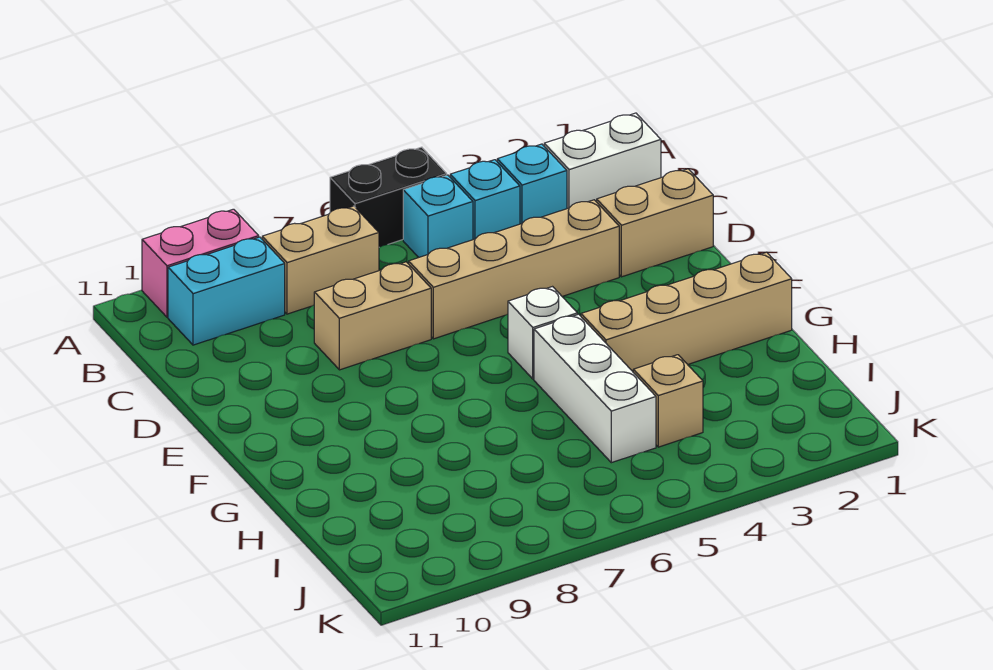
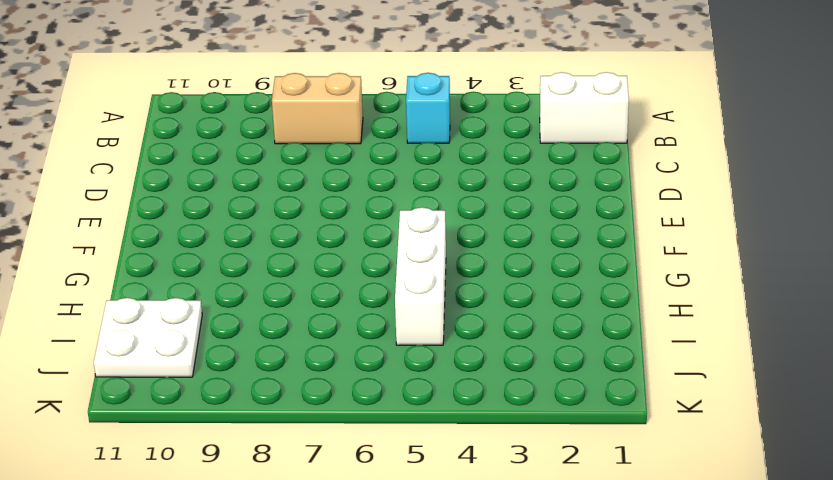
white plate I10:J11 level 1 -> none
none -> black brick A5:A6 level 1
none -> pink brick A9:A10 level 1
none -> cyan brick B3 level 1

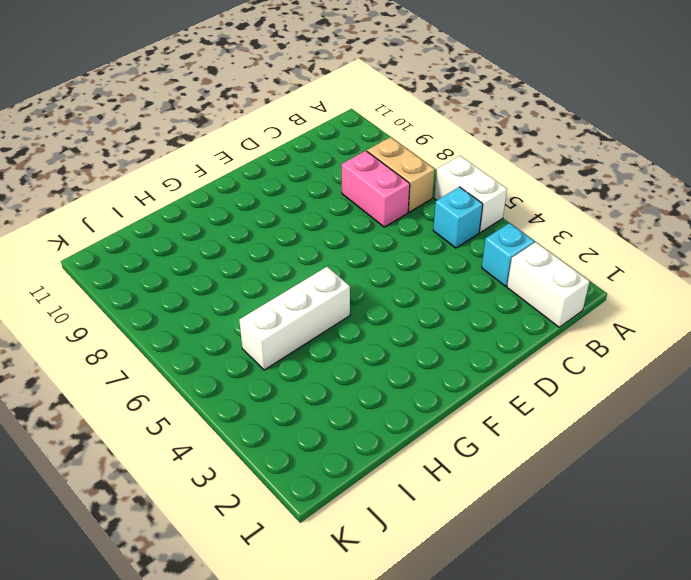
white brick A5:A6 level 1 -> black brick A5:A6 level 1
pink brick C7:C8 level 1 -> pink brick A9:A10 level 1
none -> cyan brick B4 level 1
none -> cyan brick B9:B10 level 1
none -> tan brick D1:D2 level 1

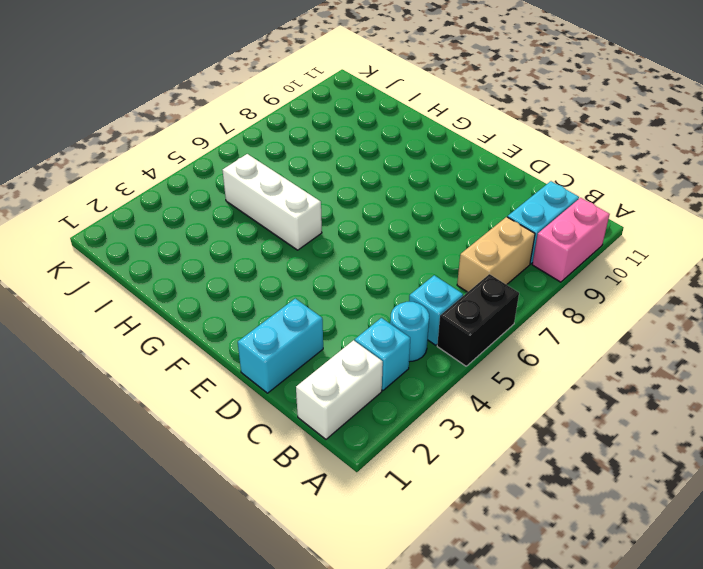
cyan round brick B4 level 1 -> cyan brick B4 level 1
cyan brick D1:D2 level 1 -> tan brick D1:D2 level 1
none -> tan brick D3:D6 level 1
none -> tan brick D7:D8 level 1
none -> white brick F5 level 1

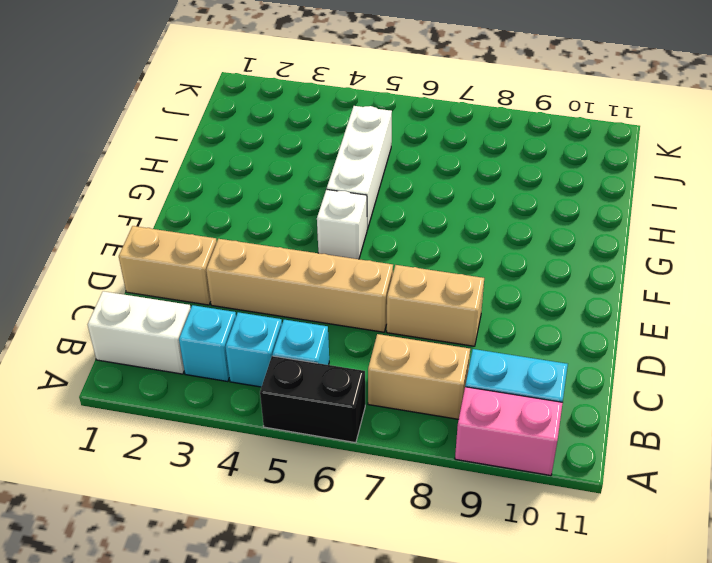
none -> tan brick G1:G4 level 1
none -> tan brick I4 level 1

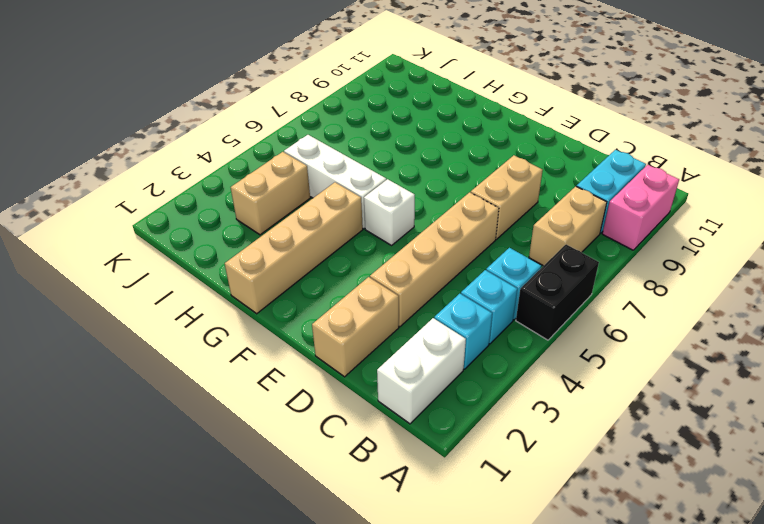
tan brick I3:I4 level 1 -> tan brick I4 level 1

